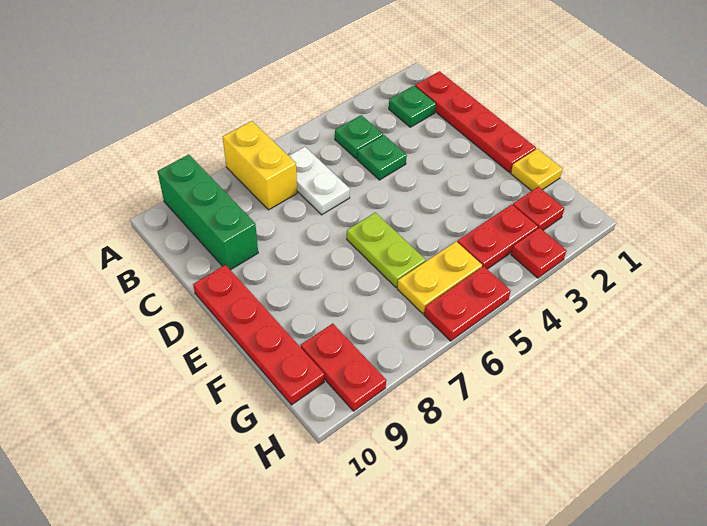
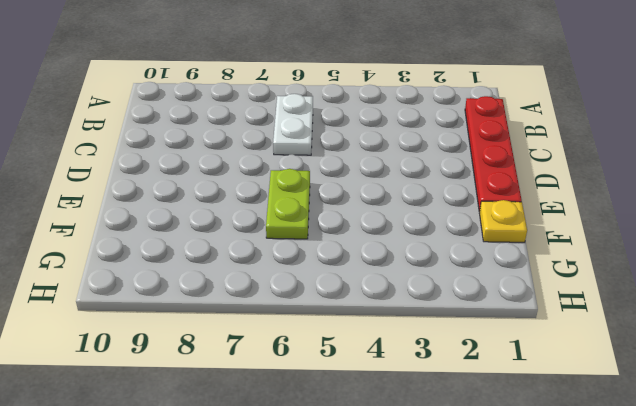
none -> yellow brick A7:B7 level 1
none -> green brick A9:C9 level 1
none -> green plate B2 level 1

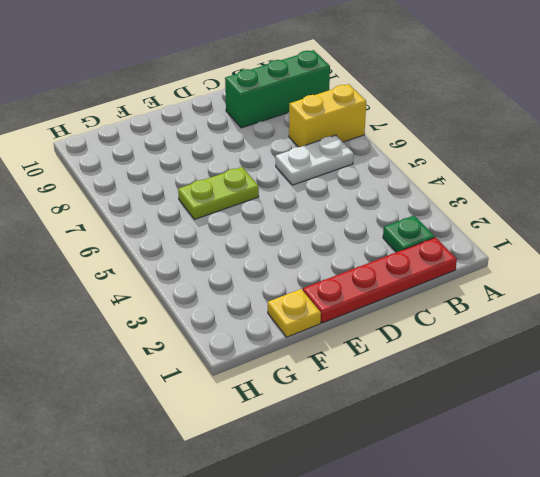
none -> green plate B4 level 1
none -> green plate C4 level 1
none -> red plate D10:G10 level 1

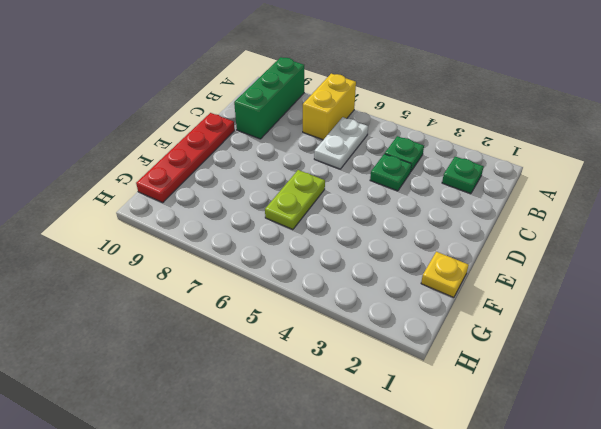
none -> red plate B1:E1 level 1
none -> red plate G2 level 1
none -> red plate G3:G4 level 1

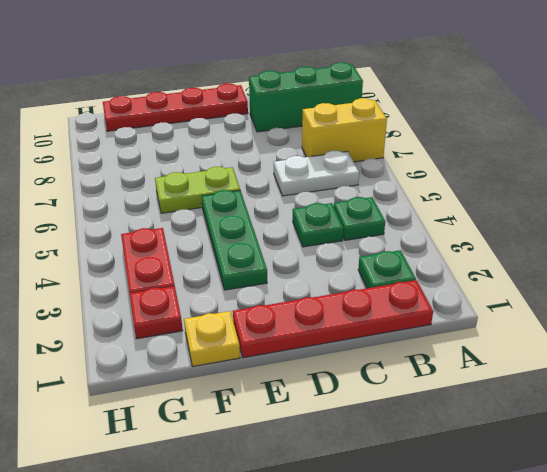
green plate E3:E5 level 1 -> none
none -> yellow plate G5:G6 level 1
none -> red plate G9:H9 level 1
none -> red plate H3 level 1

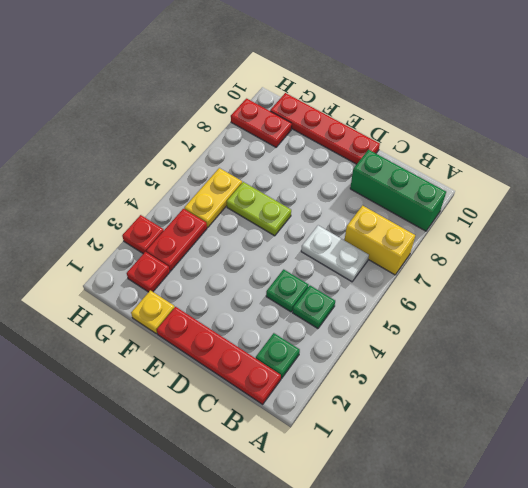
none -> red plate H5:H6 level 1

